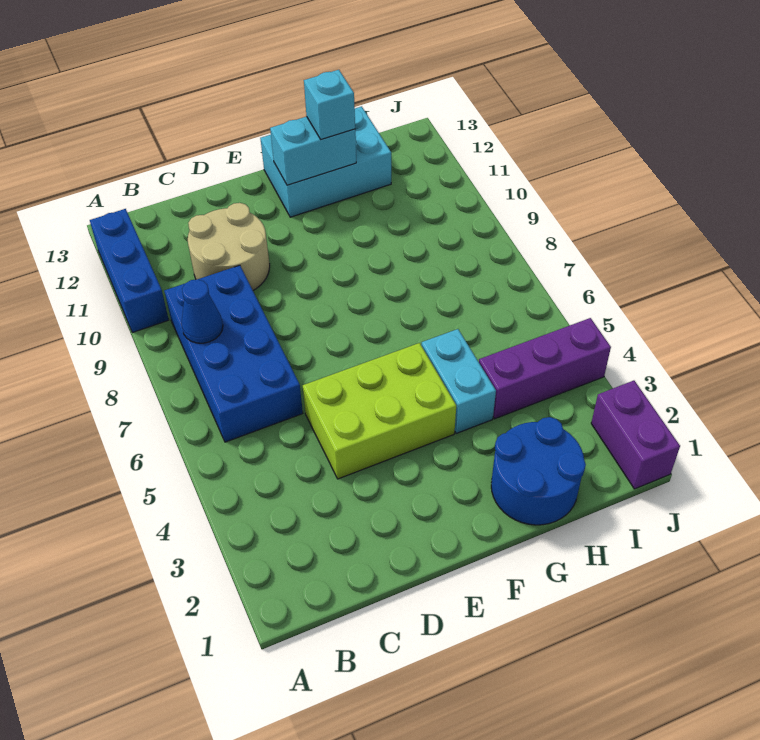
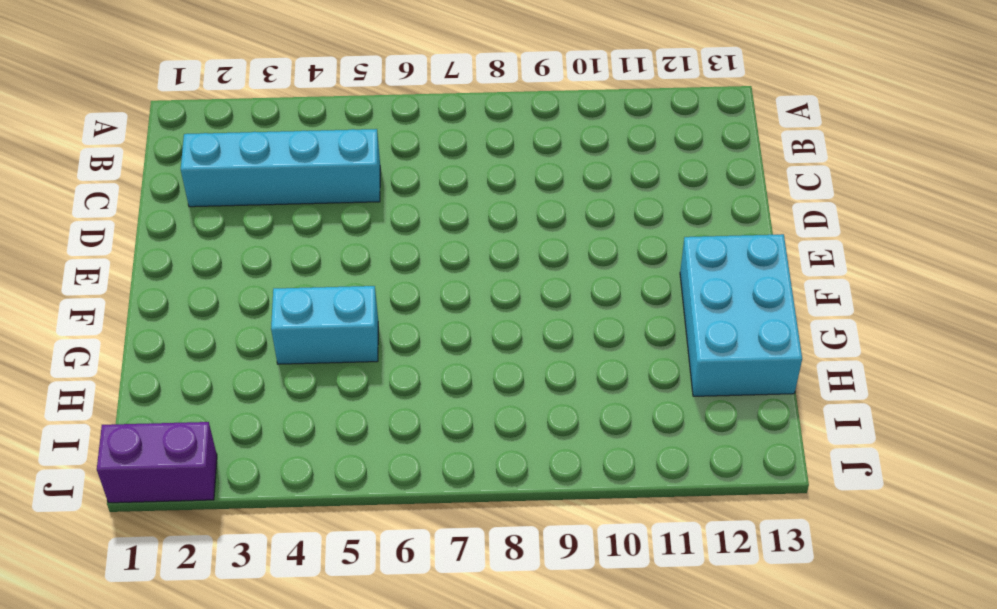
cyan brick C2:C5 level 1 -> none
none -> blue brick A10:A12 level 1
none -> blue brick B6:C9 level 1
none -> tan round brick C10:D11 level 1

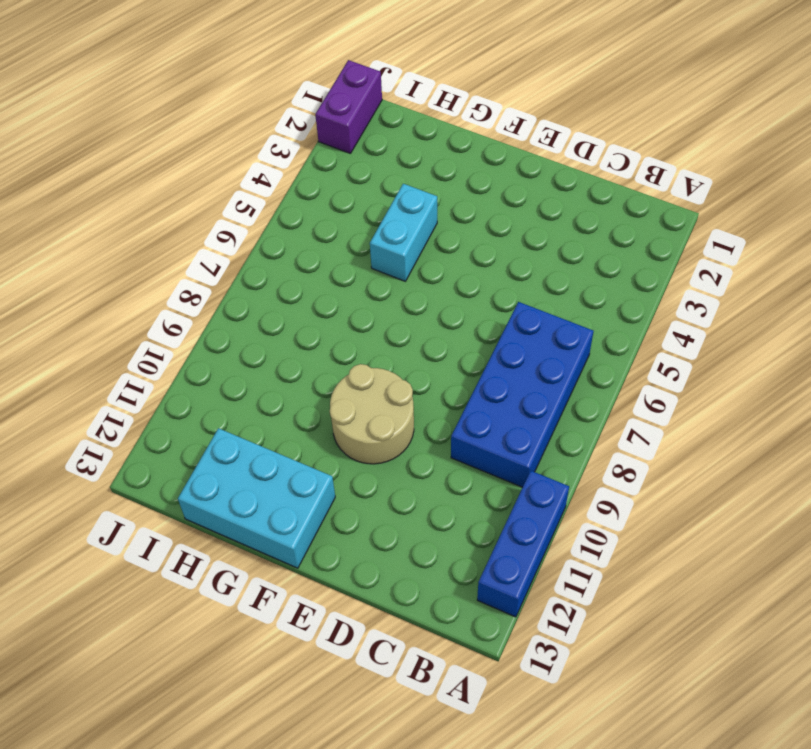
tan round brick E9:F10 level 1 -> tan round brick C10:D11 level 1
none -> lime brick D4:F5 level 1
none -> blue round brick G1:H2 level 1
none -> purple brick H4:J4 level 1

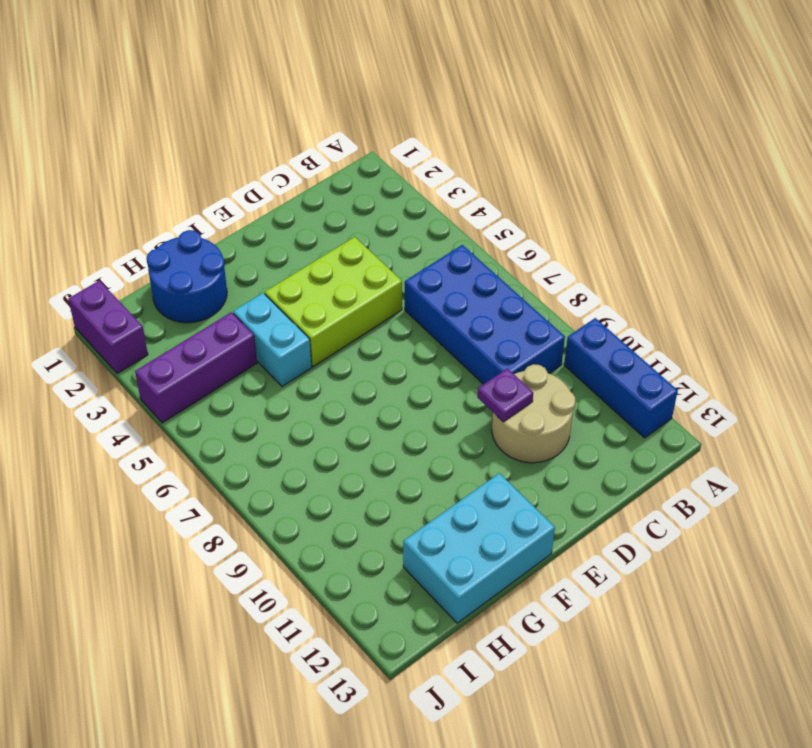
purple plate D10 level 2 -> none
none -> blue cone B8 level 2
none -> cyan brick F12:G12 level 2
none -> cyan brick G12 level 3

